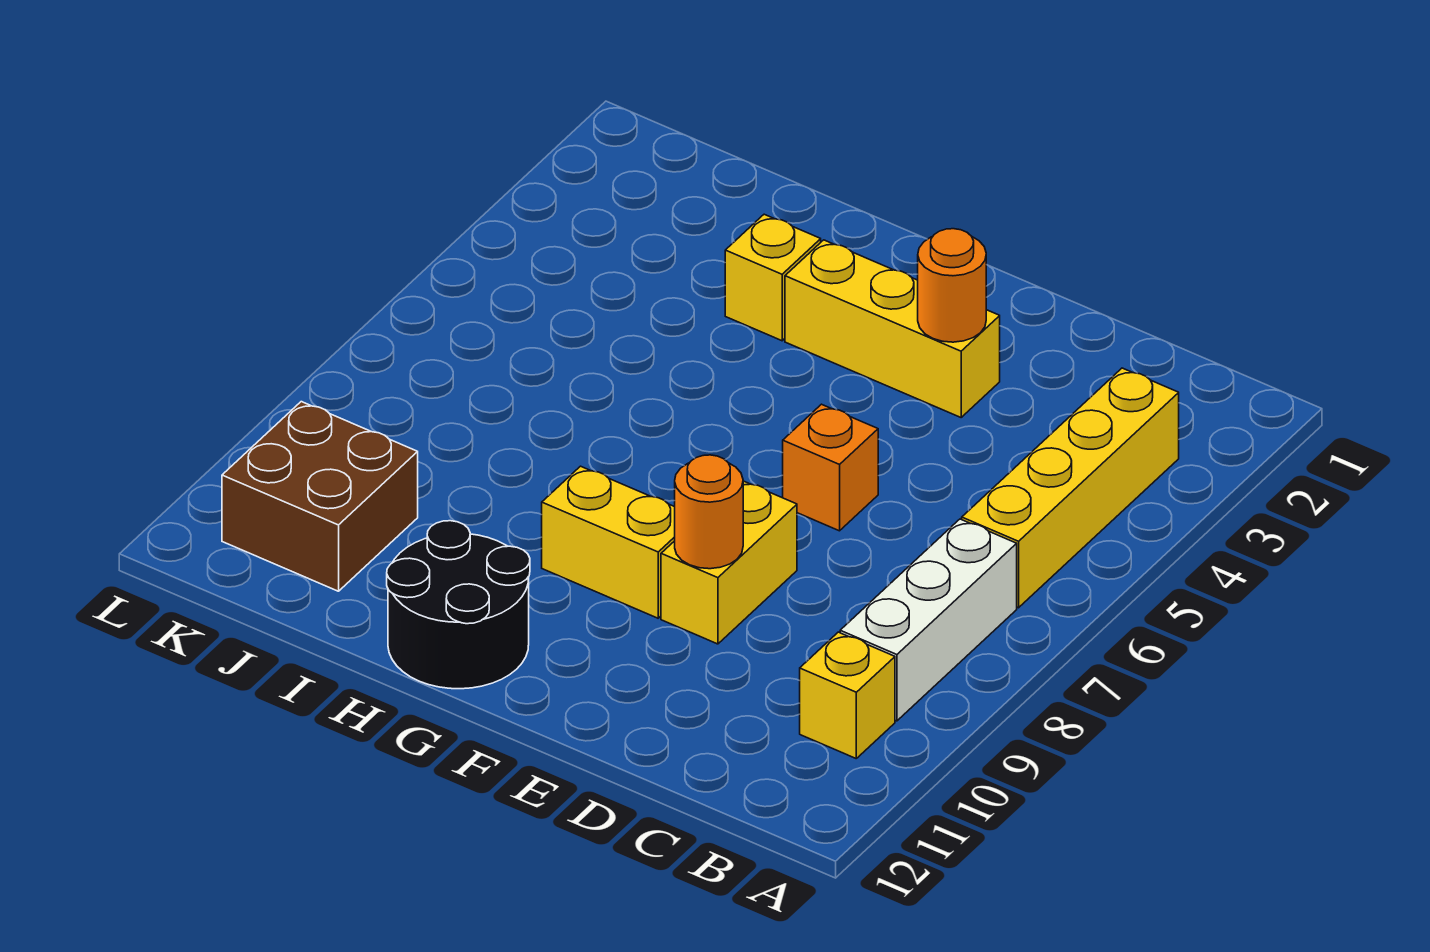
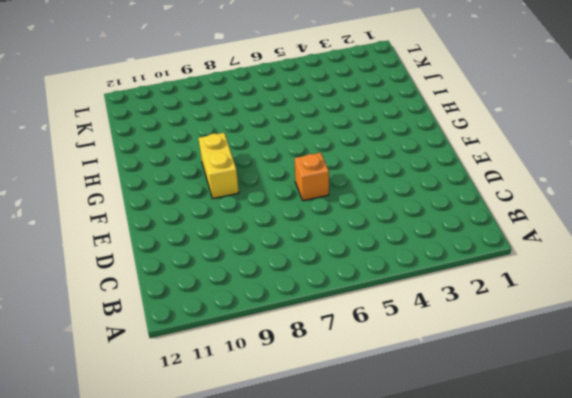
none -> yellow brick B3:B6 level 1
none -> white brick B7:B9 level 1
none -> yellow brick B10 level 1

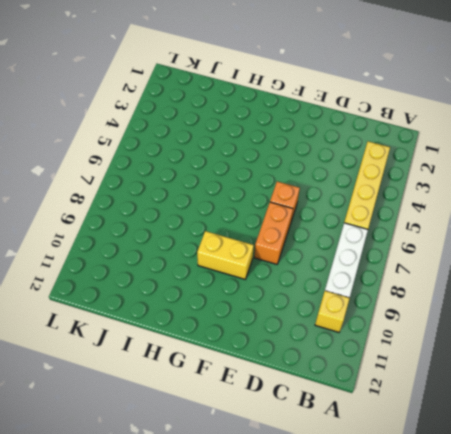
orange brick E7:E8 level 1 -> yellow brick E8:E9 level 1
none -> yellow brick E3:G3 level 1
none -> black round brick G11:H12 level 1
none -> yellow brick H3 level 1

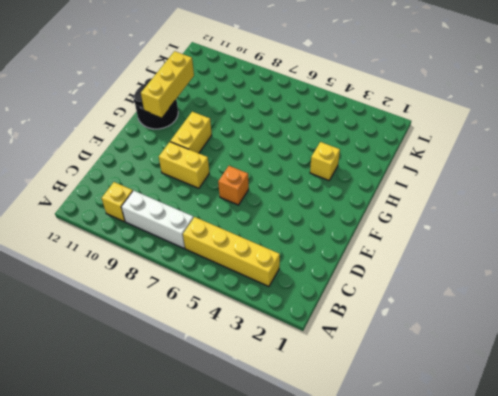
yellow brick G11:I11 level 2 -> yellow brick E3:G3 level 1
none -> brown brick J10:K11 level 1
none -> orange round brick E3 level 2
none -> orange round brick E9 level 2

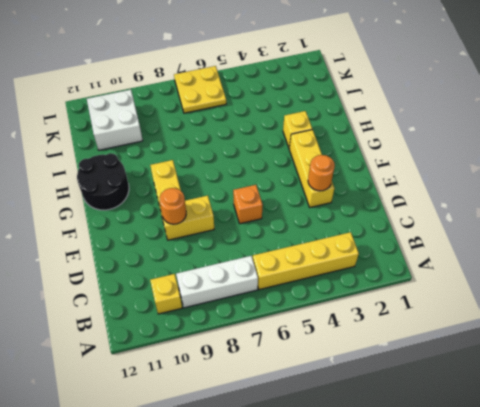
white brick J10:K11 level 1 -> brown brick J10:K11 level 1
yellow plate K6:L7 level 1 -> none

